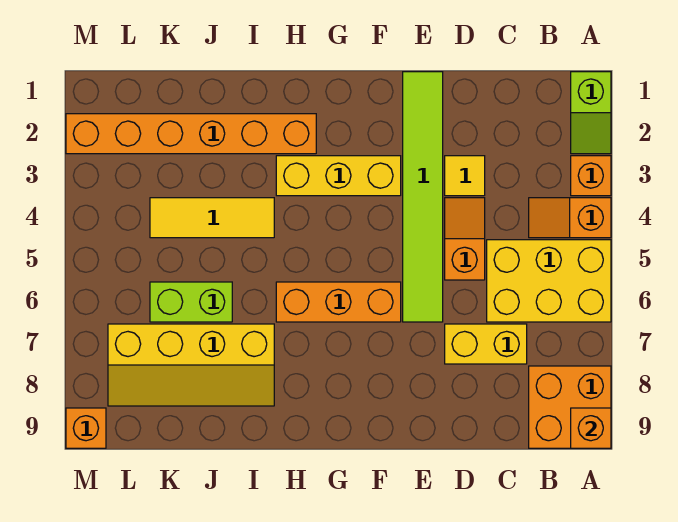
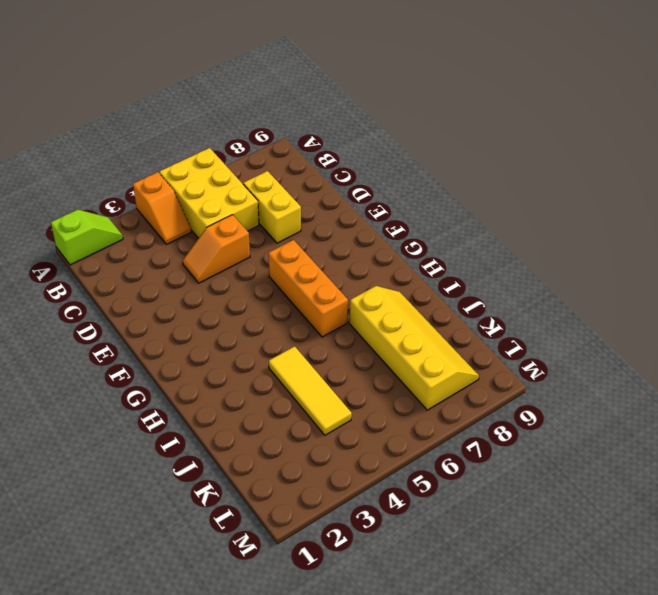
none -> orange brick A3 level 1
none -> orange brick A8:B9 level 1
none -> yellow tile D3 level 1

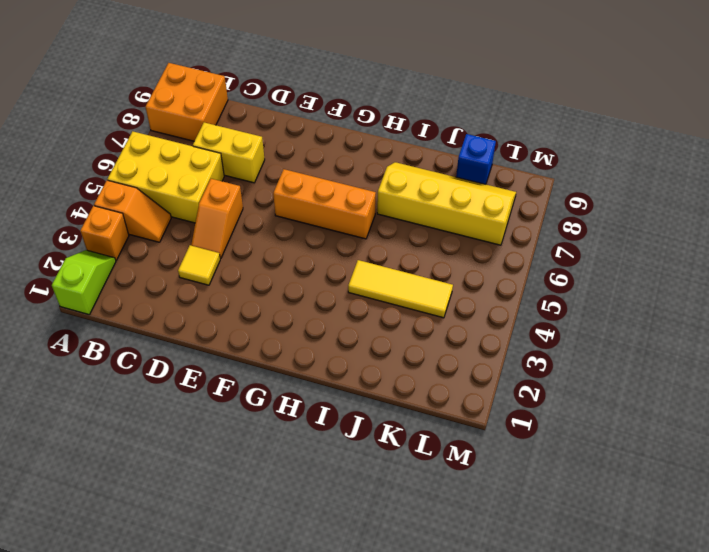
blue brick K9 level 1 -> none
none -> lime tile E1:E6 level 1
none -> yellow brick F3:H3 level 1
none -> orange brick H2:M2 level 1

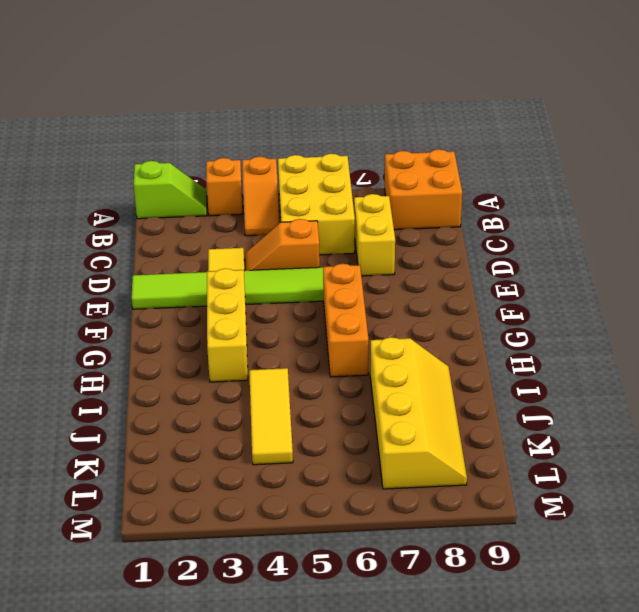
none -> orange brick H2:M2 level 1
none -> lime brick J6:K6 level 1
none -> orange brick M9 level 1

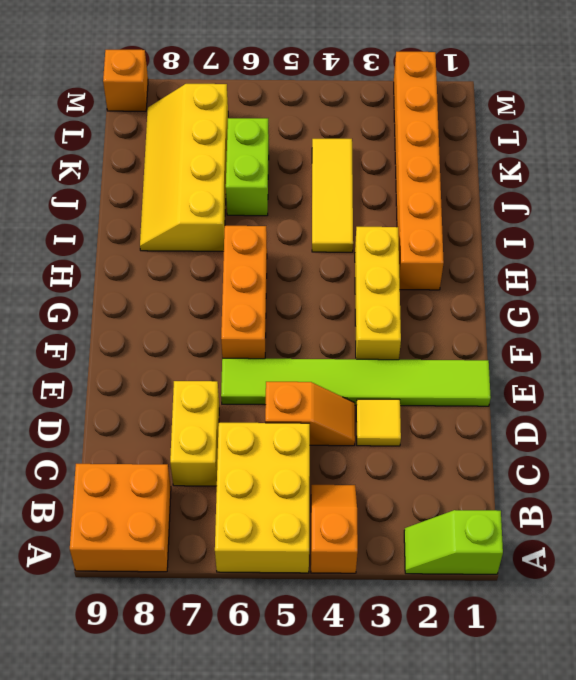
none -> orange brick A3 level 1
none -> orange brick A9 level 2

